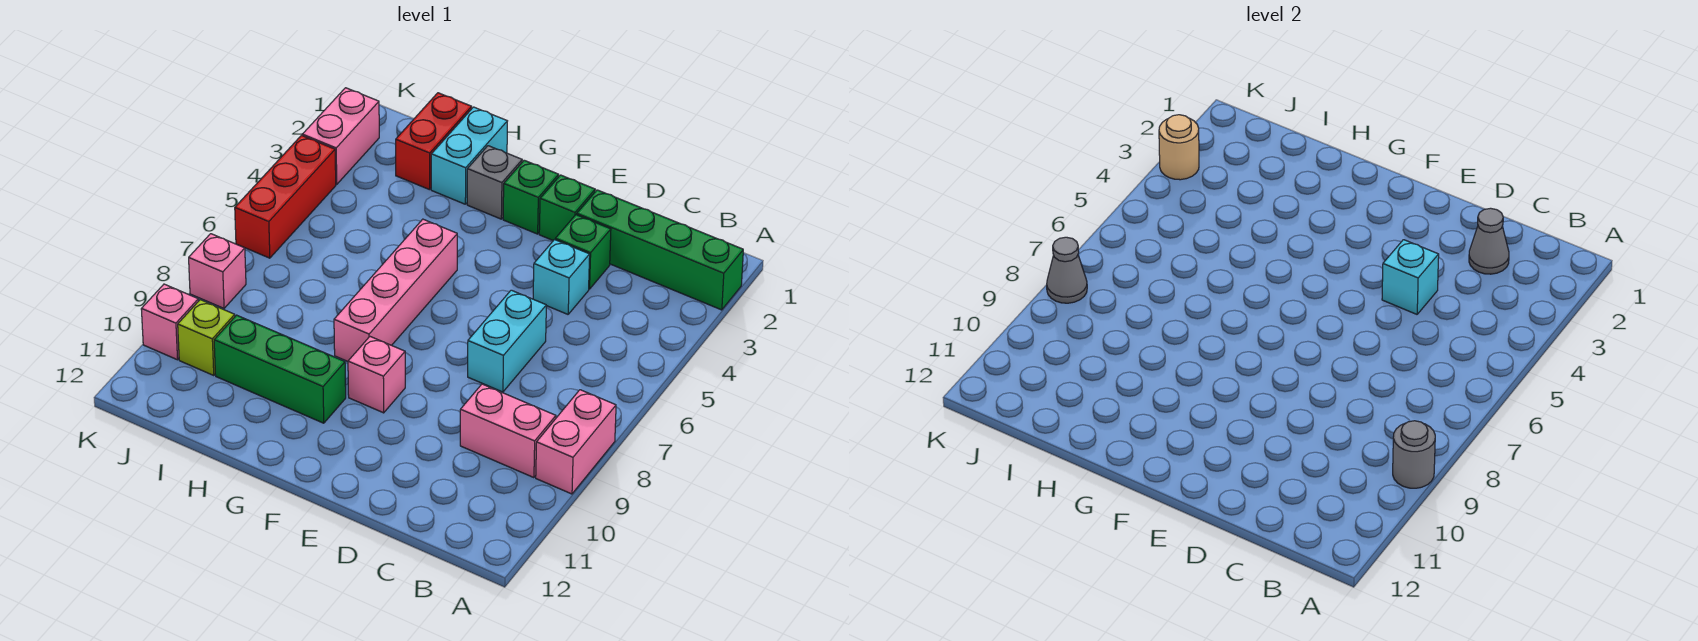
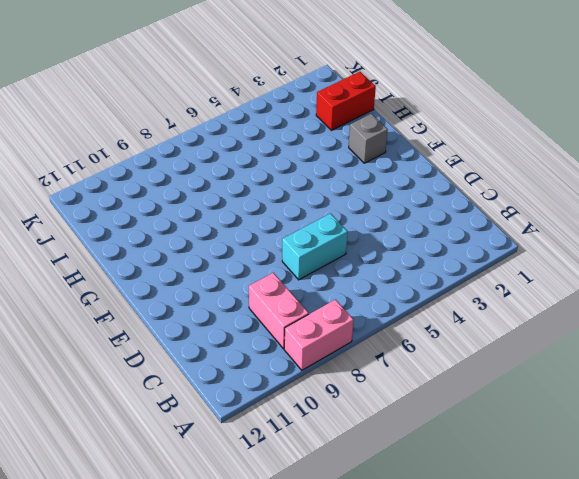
none -> green brick A2:D2 level 1
none -> green brick D3 level 1
none -> cyan brick D4 level 1

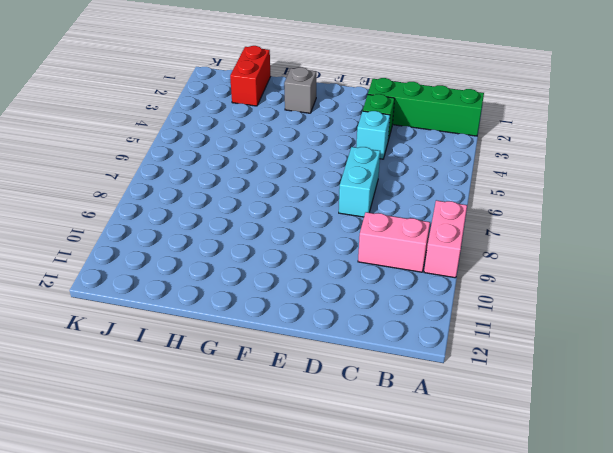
none -> green brick E2 level 1
none -> green brick F2 level 1
none -> pink brick F9 level 1

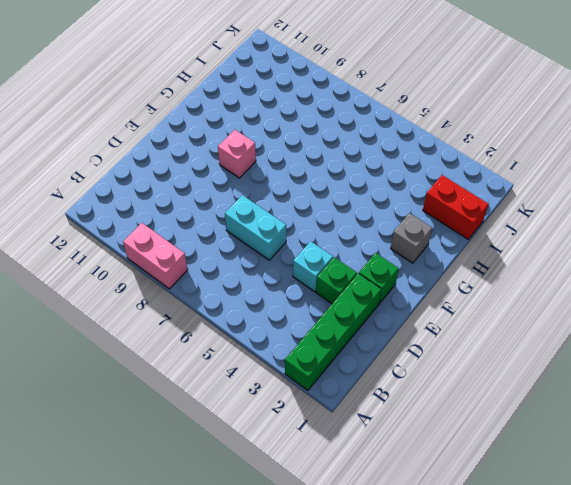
none -> pink brick B9:C9 level 1
none -> green brick F2 level 1
none -> pink brick G5:G8 level 1

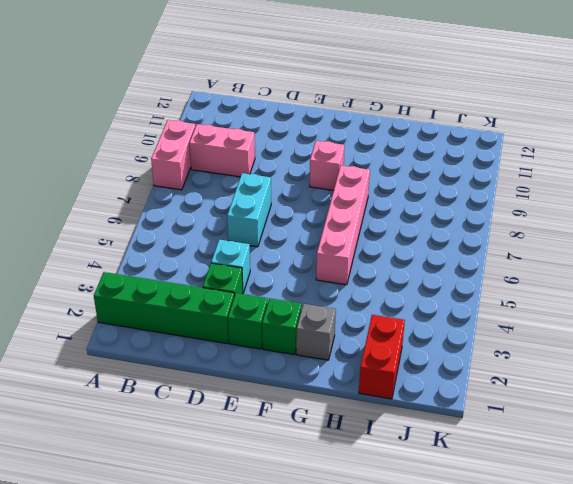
none -> green brick G10:I10 level 1
none -> cyan brick H1:H2 level 1
none -> lime brick J10 level 1

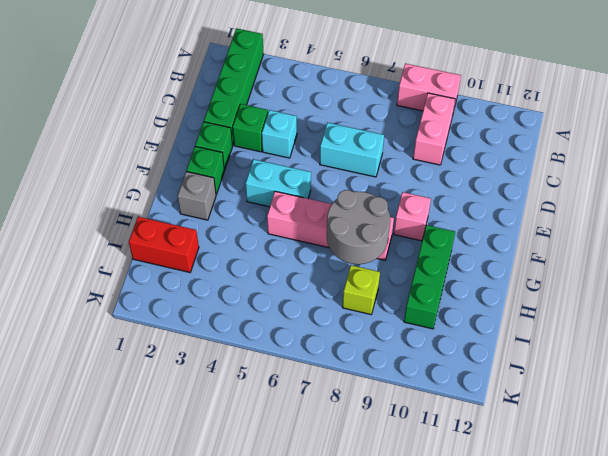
cyan brick F4:F5 level 1 -> cyan brick H1:H2 level 1
grey round brick G7:H8 level 2 -> none
lime brick I8 level 1 -> lime brick J10 level 1
none -> pink brick K2:K3 level 1
none -> red brick K4:K6 level 1
none -> pink brick K8 level 1

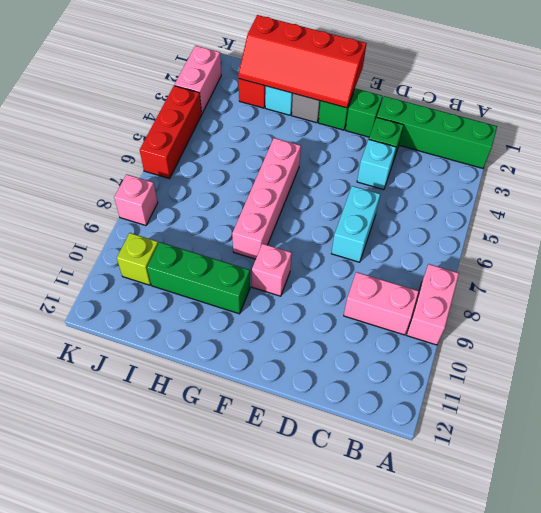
red slope F1:I2 level 2 top 1 -> none
none -> pink brick K10 level 1
none -> grey round brick A9 level 2
none -> grey cone C2 level 2

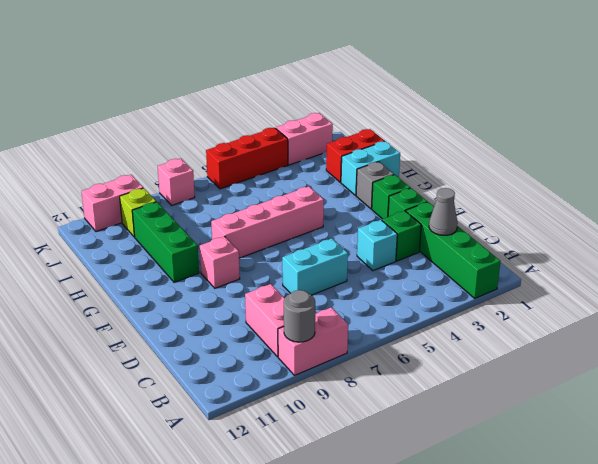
pink brick K10:K11 level 1 -> pink brick K10 level 1
none -> cyan brick D4 level 2
none -> tan round brick K3 level 2
none -> grey cone K8 level 2

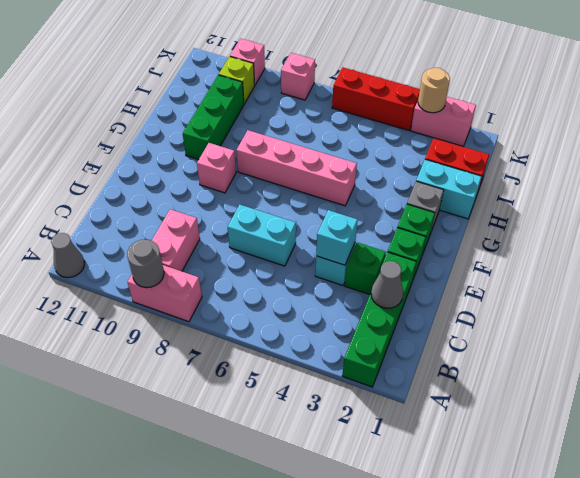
grey cone A12 level 1 -> grey cone K8 level 2

